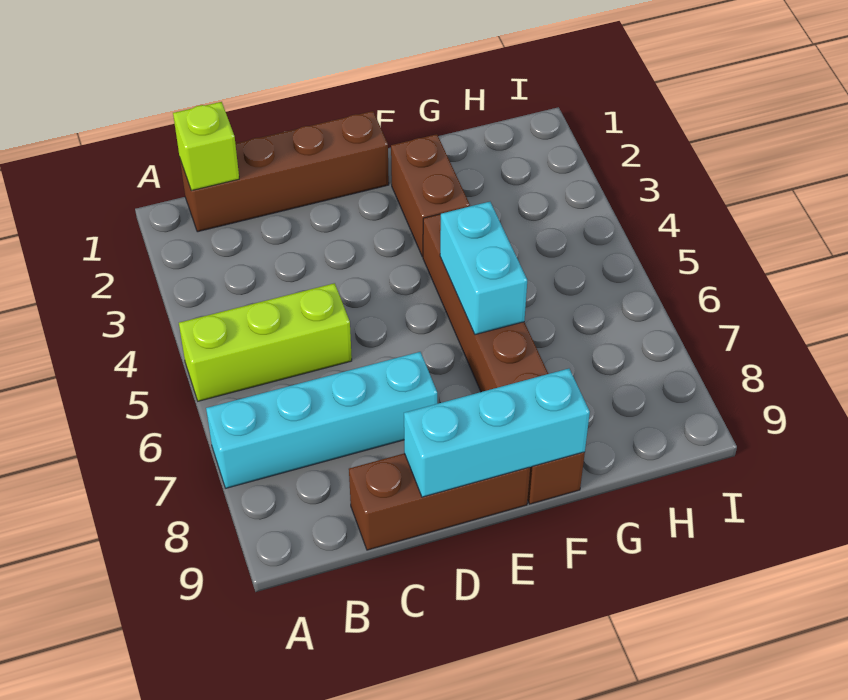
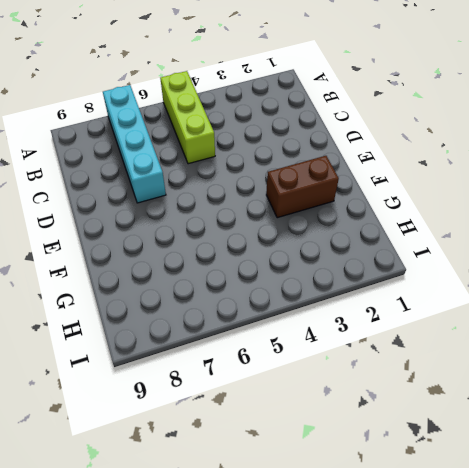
none -> brown brick B1:E1 level 1
none -> brown brick C9:E9 level 1

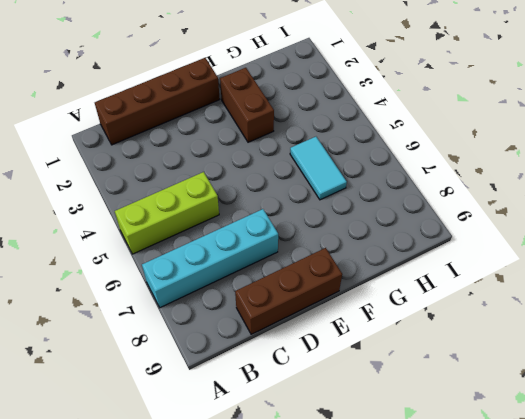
cyan tile G5:G6 level 1 -> none
none -> brown brick F4:F9 level 1
none -> lime brick B1 level 2

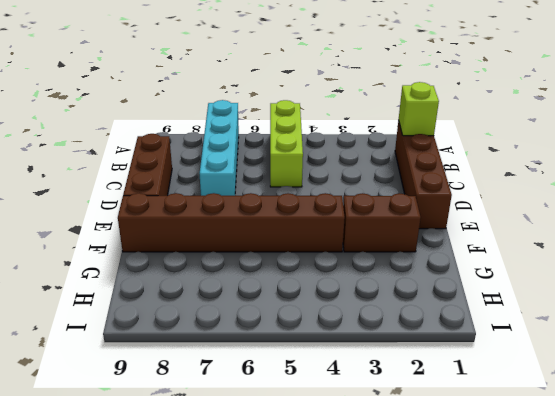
none -> cyan brick D9:F9 level 2
none -> cyan brick F5:F6 level 2

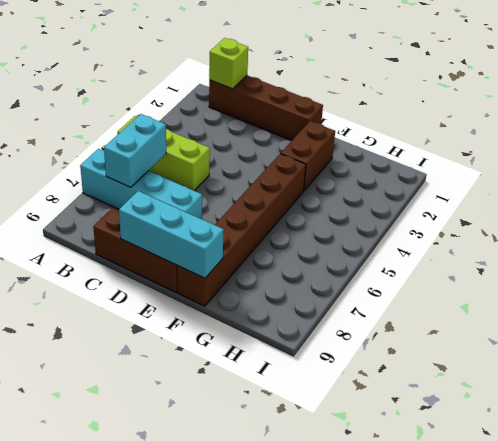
cyan brick B6:B7 level 2 -> cyan brick F5:F6 level 2

